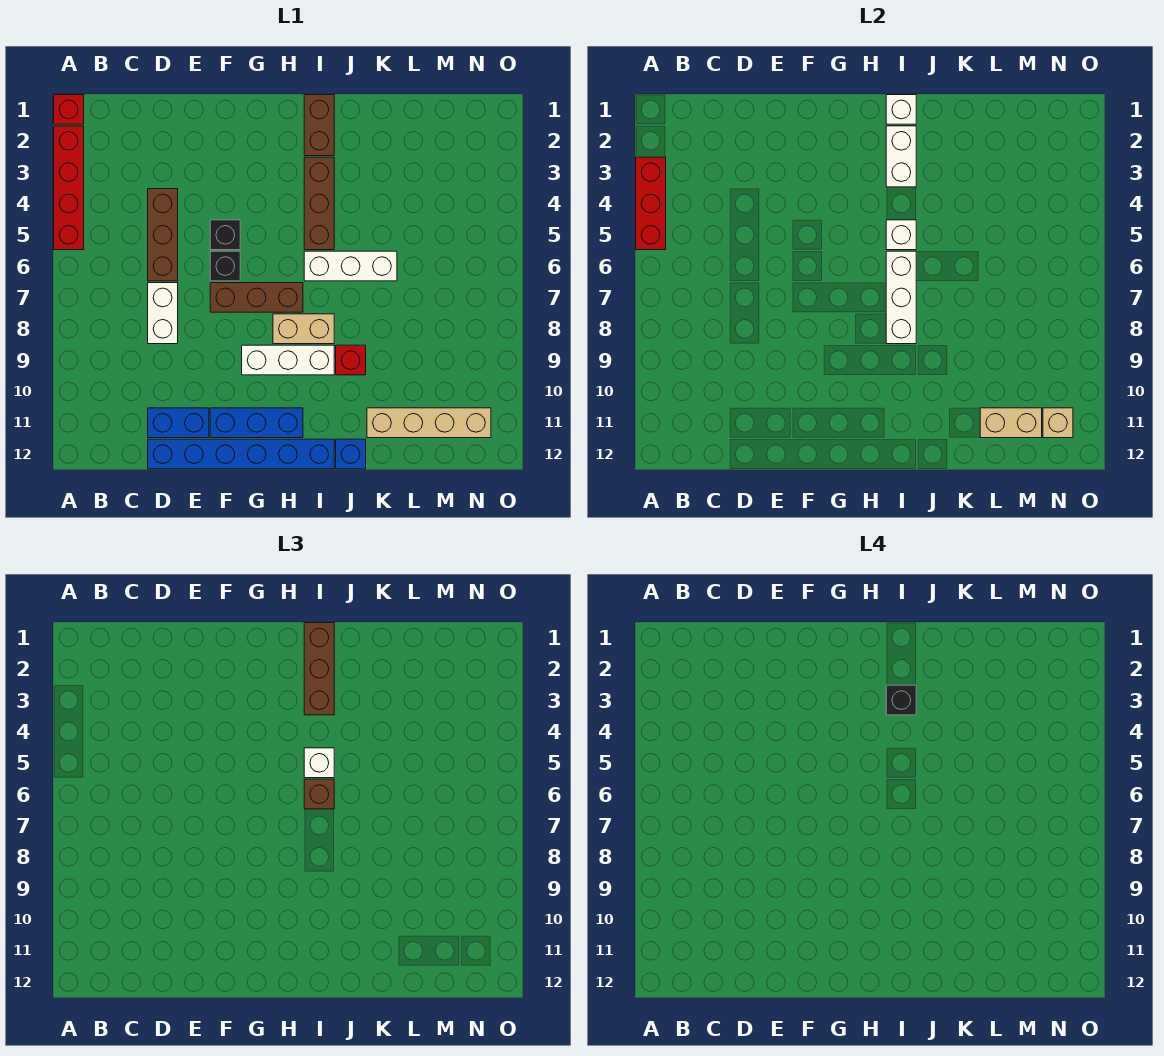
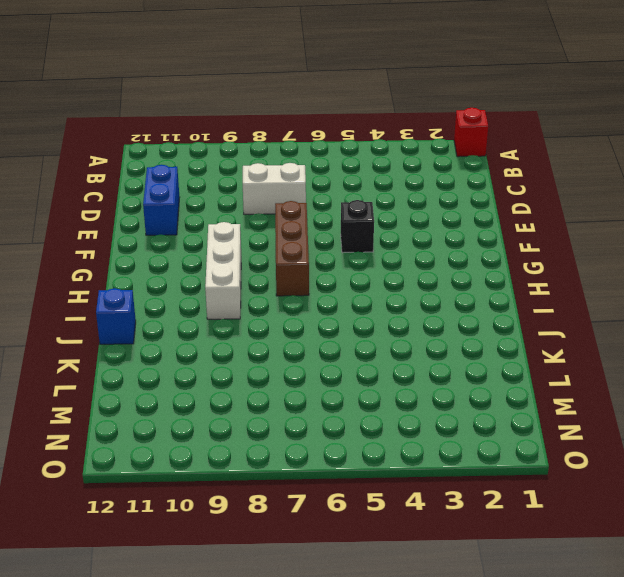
none -> red brick A2:A5 level 1
none -> brown brick D4:D6 level 1
none -> blue brick D12:I12 level 1

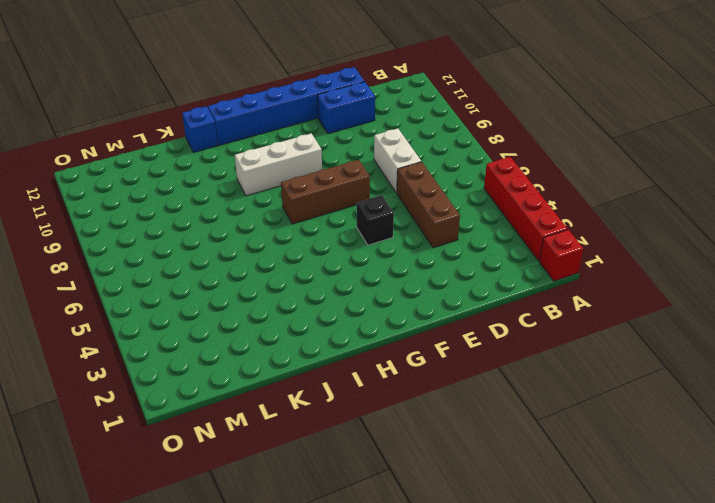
none -> black brick F6 level 1
none -> blue brick F11:H11 level 1
none -> tan brick H8:I8 level 1

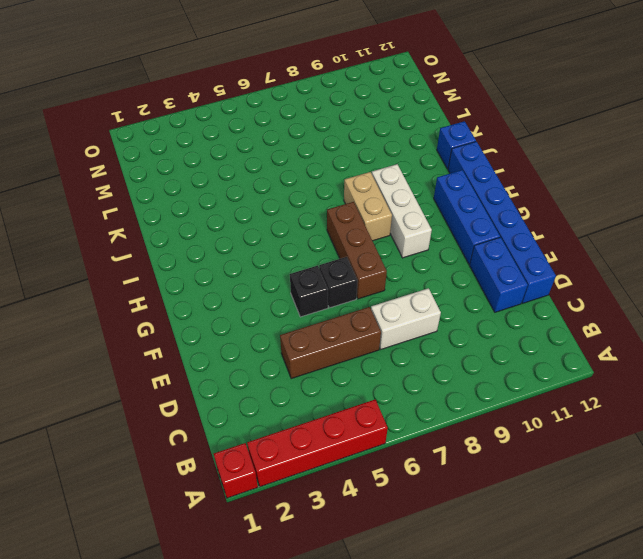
none -> brown brick I1:I2 level 1
none -> brown brick I3:I5 level 1
none -> white brick I6:K6 level 1

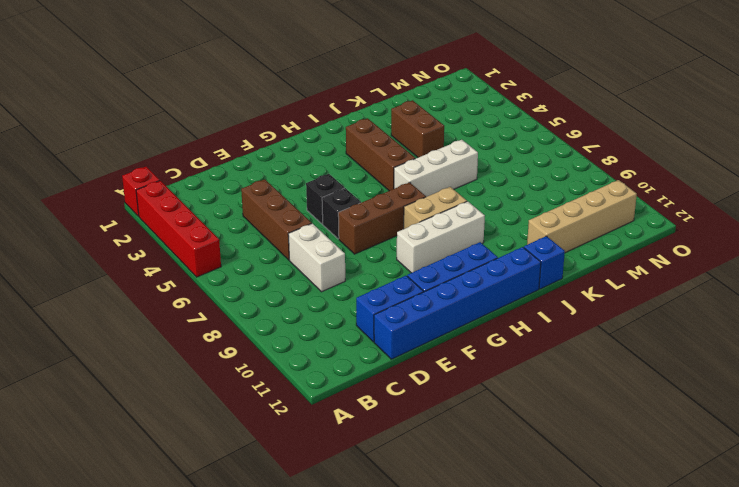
brown brick K3:K4 level 1 -> brown brick I1:I2 level 1
none -> red brick J9 level 1
none -> red brick A3:A5 level 2
none -> white brick I1 level 2

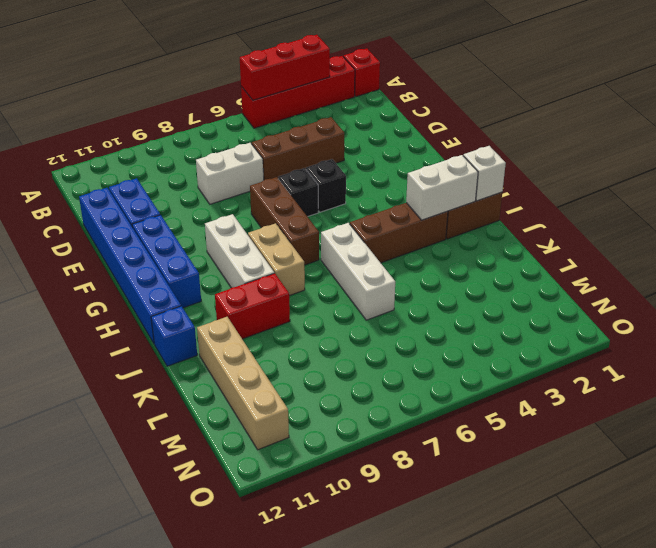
red brick J9:J10 level 1 -> red brick J9 level 1
none -> white brick I5 level 2
none -> white brick I6:I8 level 2
none -> tan brick L11:M11 level 2

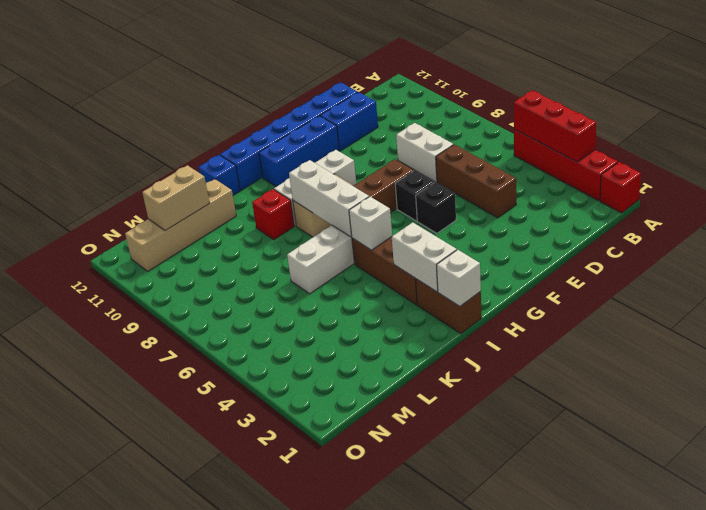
none -> tan brick N11 level 2
none -> brown brick I1:I3 level 3
none -> white brick I5 level 3

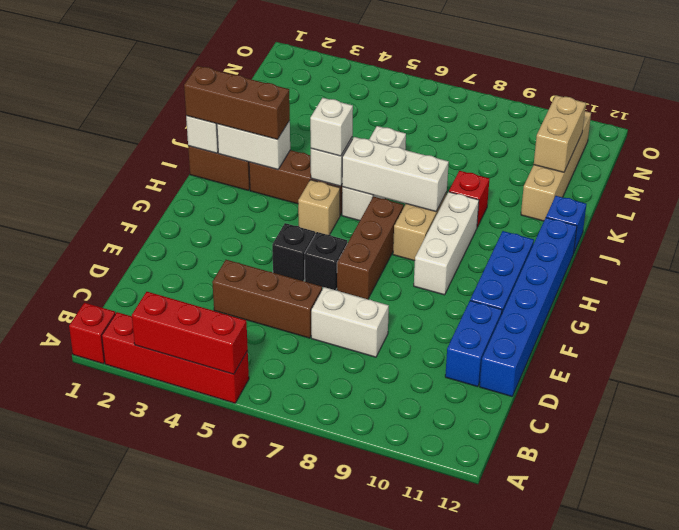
tan brick H5 level 1 -> tan brick N11 level 2
none -> brown brick I6 level 3
none -> black brick I3 level 4

